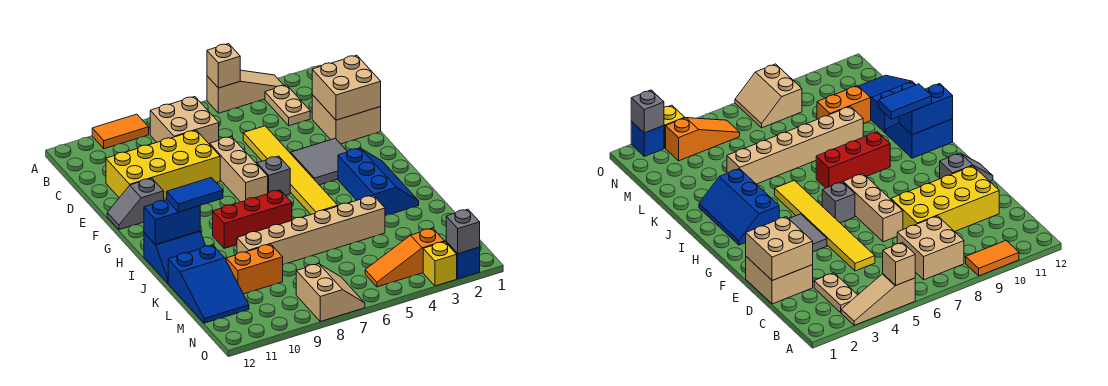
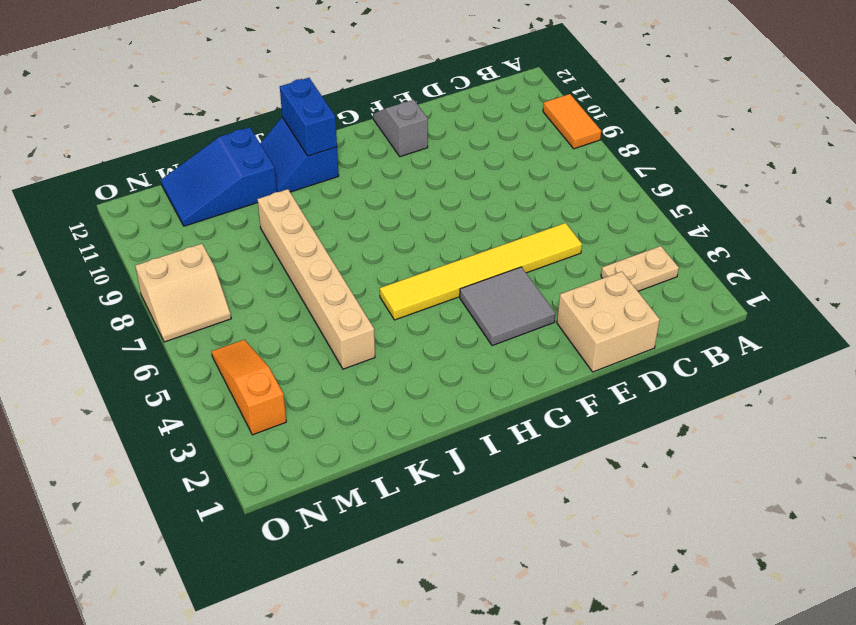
none -> tan slope A3:A5 level 1 top 5
none -> tan brick B7:C8 level 1
none -> yellow brick D8:E11 level 1

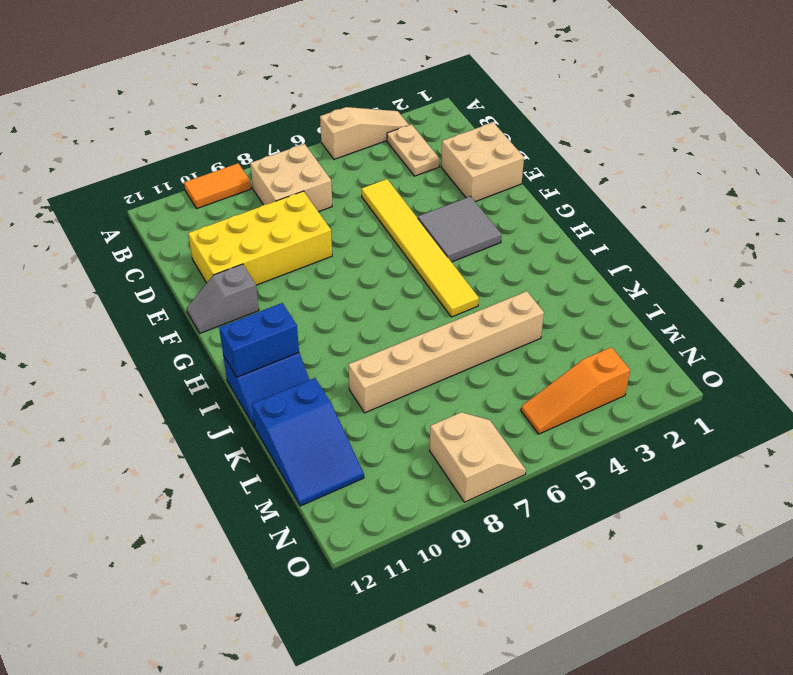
none -> tan brick E7:G7 level 1
none -> grey brick G6 level 1
none -> blue slope H2:J3 level 1 top 3

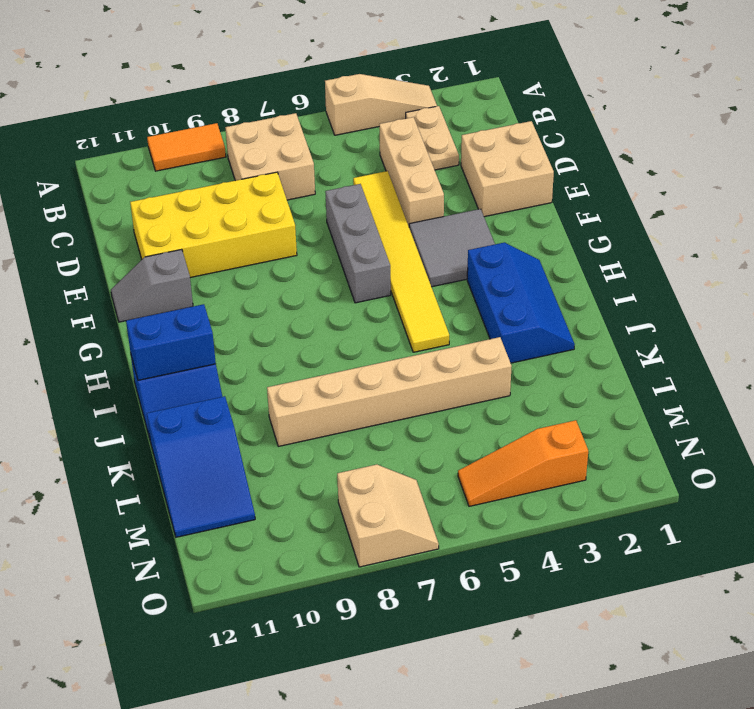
tan brick C4:E4 level 1 -> tan brick E7:G7 level 1
grey brick E6:G6 level 1 -> grey brick G6 level 1
none -> red brick I7:I9 level 1
none -> orange brick L9:L10 level 1
none -> blue brick O2 level 1

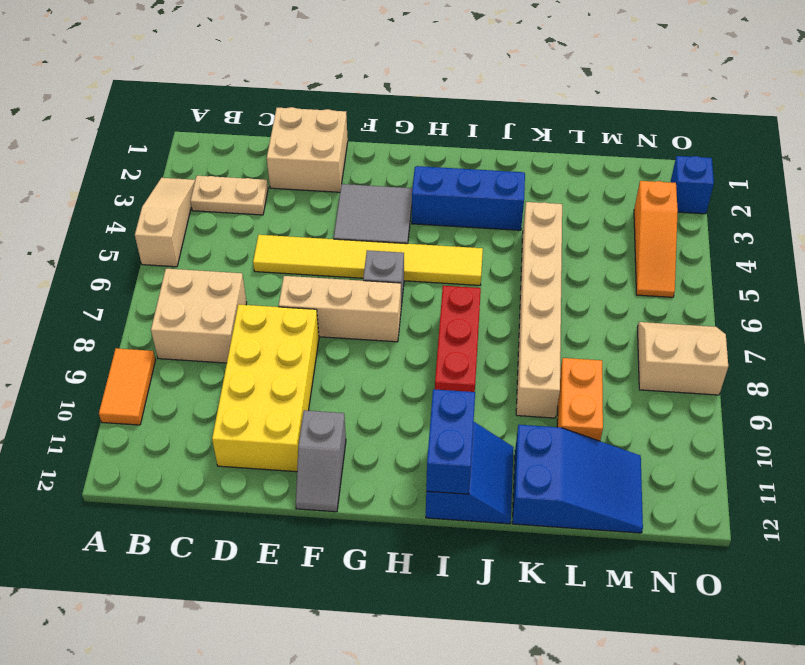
none -> yellow brick O3 level 1
none -> tan brick A5 level 2
none -> tan brick D1:E2 level 2

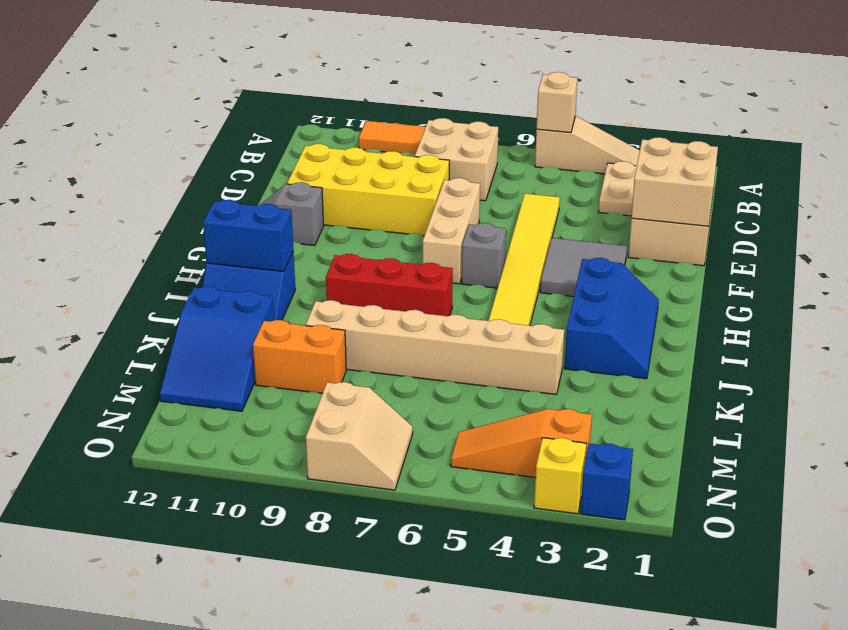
none -> grey brick O2 level 2
none -> blue tile I10:I11 level 3

